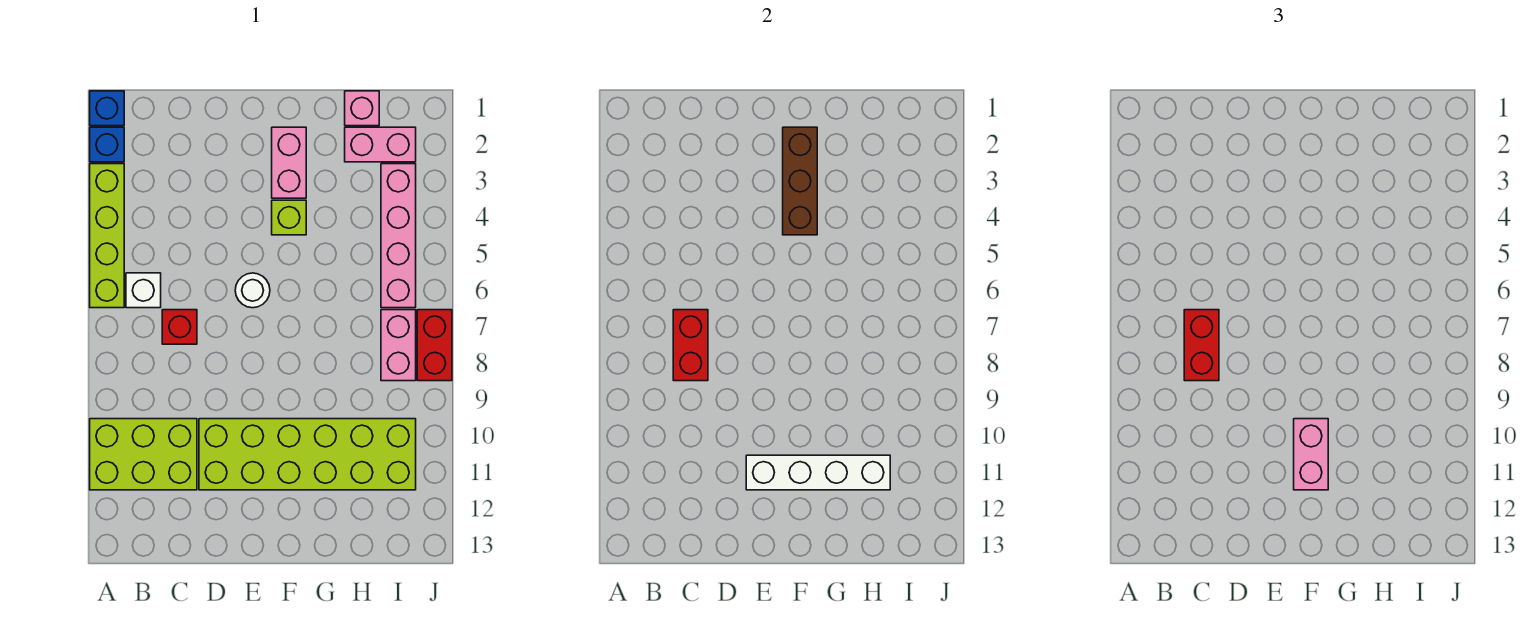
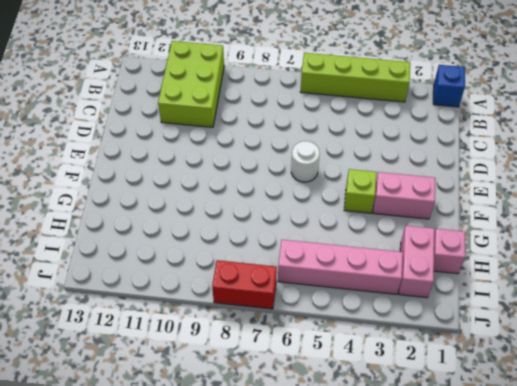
none -> blue brick A2 level 1
none -> white brick B6 level 1
none -> red brick C7 level 1

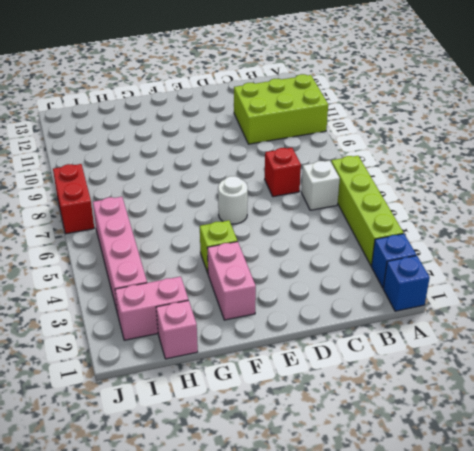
none -> lime brick D10:I11 level 1
none -> pink brick I7:I8 level 1
none -> red brick C7:C8 level 2

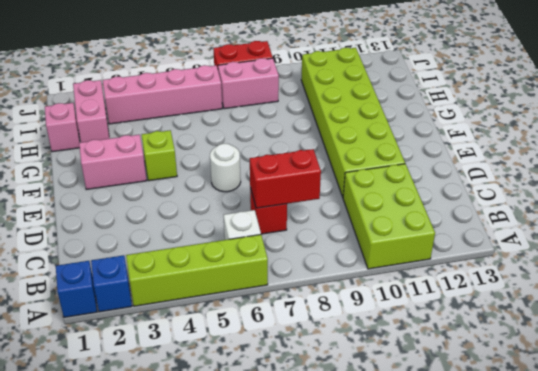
none -> white brick E11:H11 level 2
none -> brown brick F2:F4 level 2
none -> red brick C7:C8 level 3

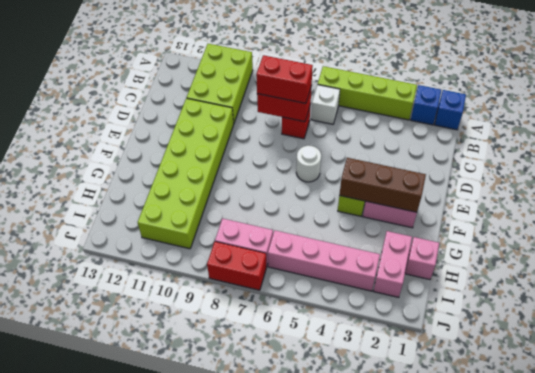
none -> white brick E11:H11 level 2
none -> pink brick F10:F11 level 3

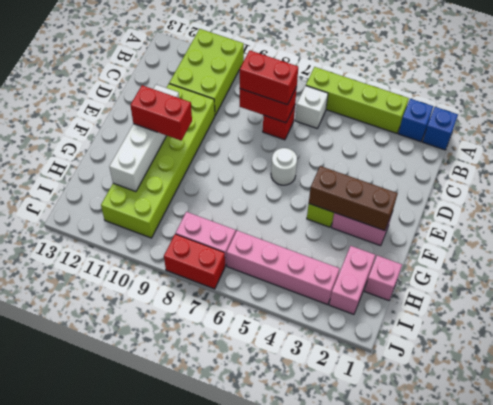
red brick F10:F11 level 3 -> pink brick F10:F11 level 3

